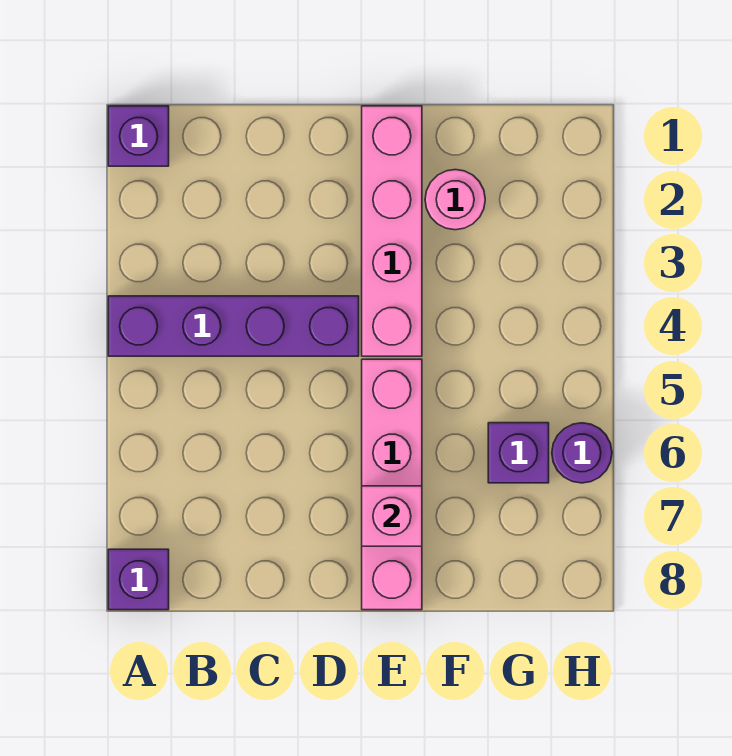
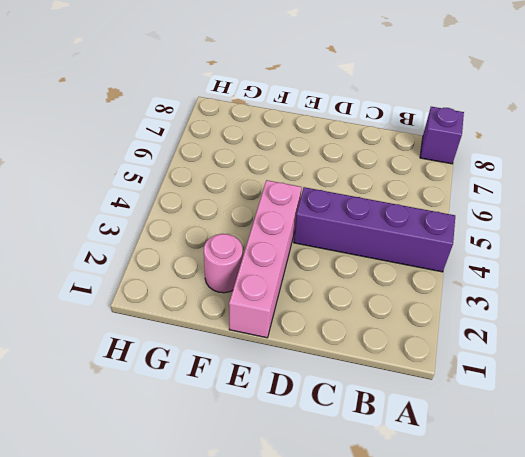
none -> purple brick A1 level 1
none -> pink brick E5:E8 level 1

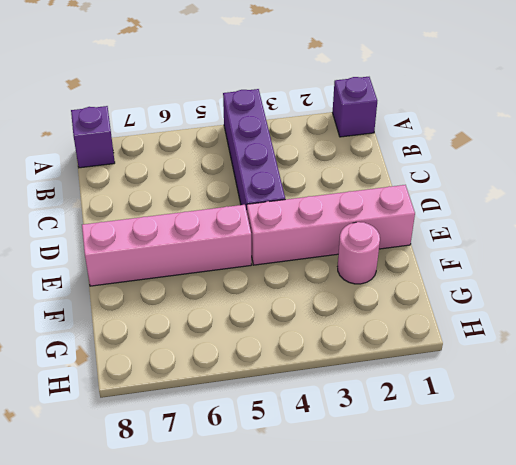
none -> purple brick G6 level 1
none -> purple round brick H6 level 1

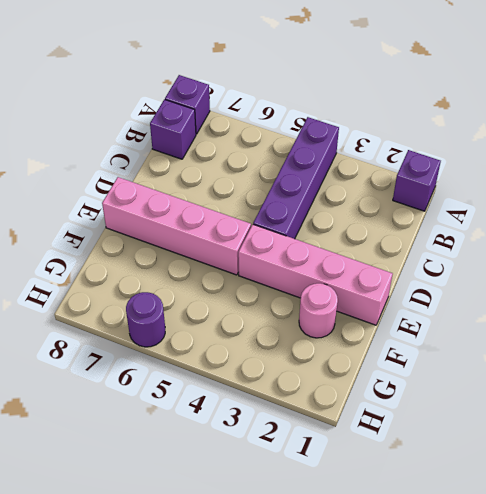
purple brick B8 level 1 -> purple brick G6 level 1
none -> pink brick E7 level 2

